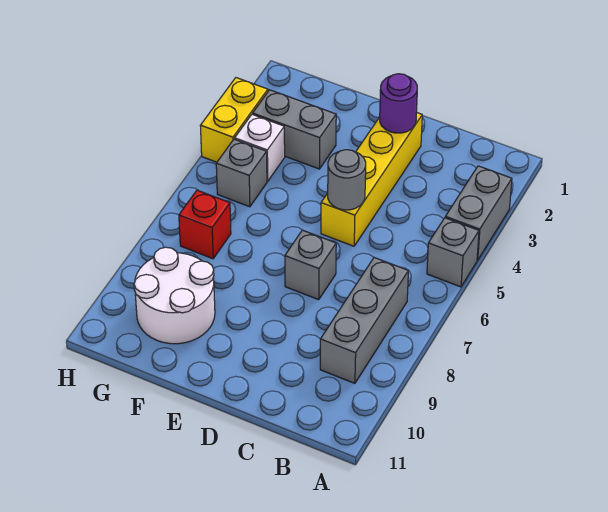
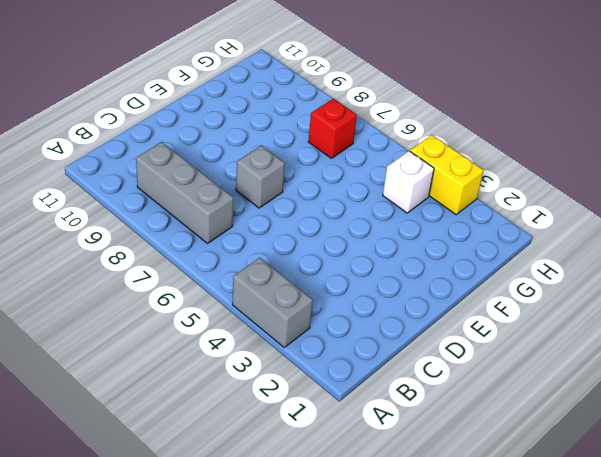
none -> grey brick A5 level 1
none -> yellow brick D2:D5 level 1
none -> grey brick F3:G3 level 1

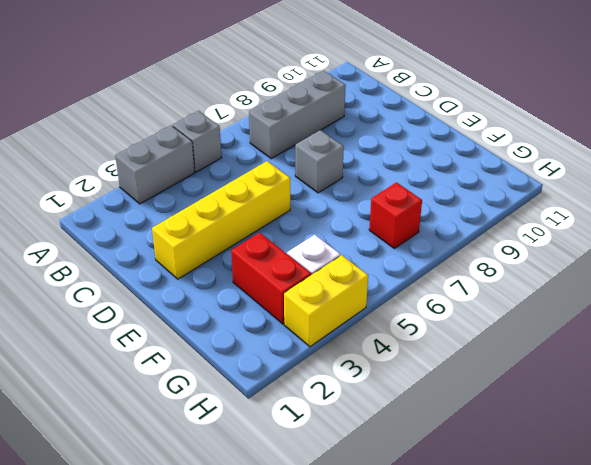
red brick F3:G3 level 1 -> grey brick F3:G3 level 1
none -> white round brick F9:G10 level 1
none -> grey brick G5 level 1
none -> purple round brick D2 level 2

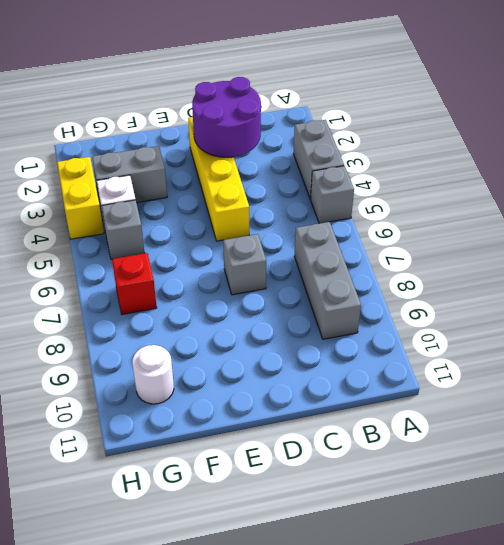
purple round brick C2:D3 level 2 -> purple round brick D2 level 2
white round brick G10 level 1 -> white round brick F9:G10 level 1
none -> grey round brick D5 level 2

